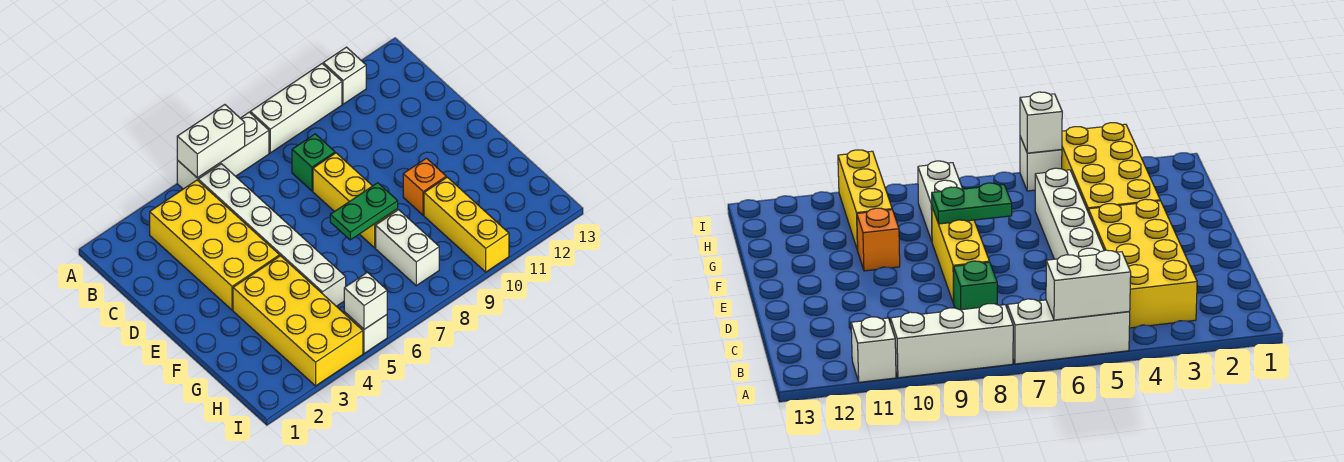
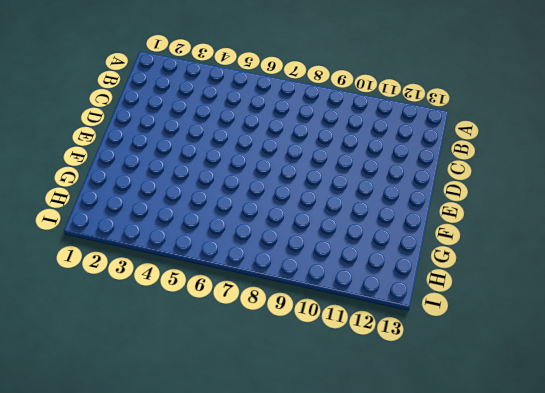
none -> white brick A5:A7 level 1
none -> white brick A8:A10 level 1
none -> white brick A11 level 1

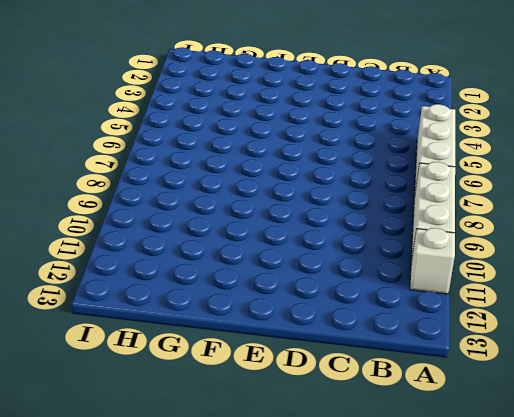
none -> yellow brick B3:E4 level 1
none -> white brick B5:G5 level 1
none -> green brick C8 level 1

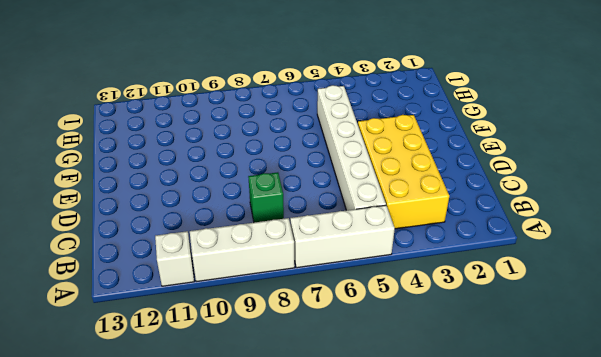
none -> yellow brick D8:F8 level 1
none -> yellow brick F3:I4 level 1
none -> orange brick F10 level 1

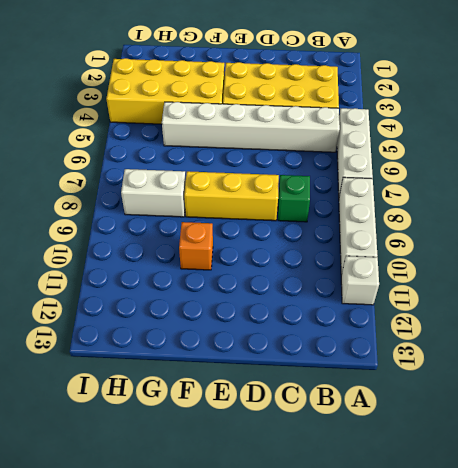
none -> yellow brick G10:I10 level 1
none -> white brick I5 level 1
none -> white brick A5:A6 level 2

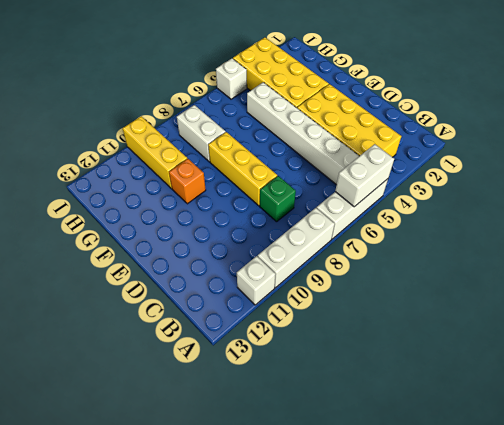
none -> green plate F7:F8 level 2
none -> white brick I5 level 2

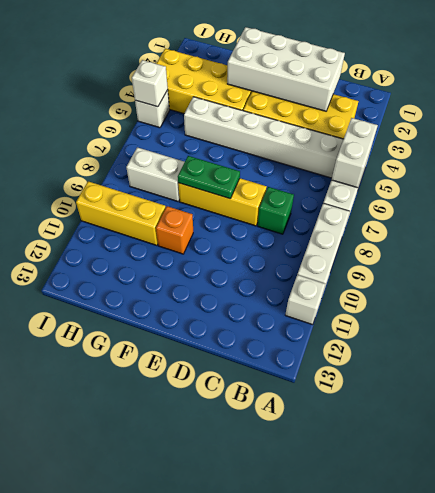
white brick C2:F3 level 2 -> none
green plate E8:F8 level 2 -> green plate F7:F8 level 2

